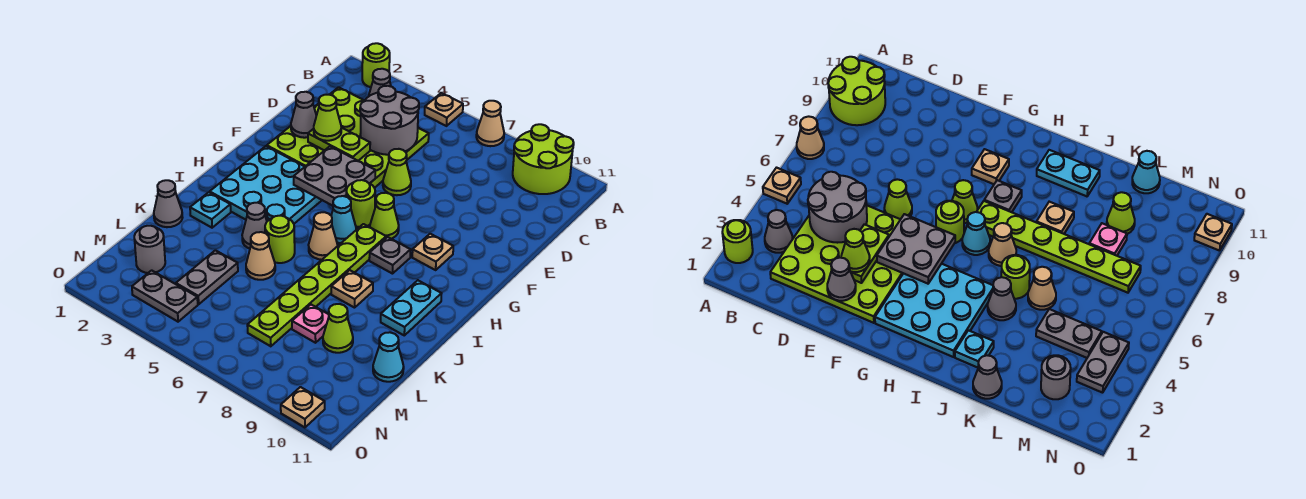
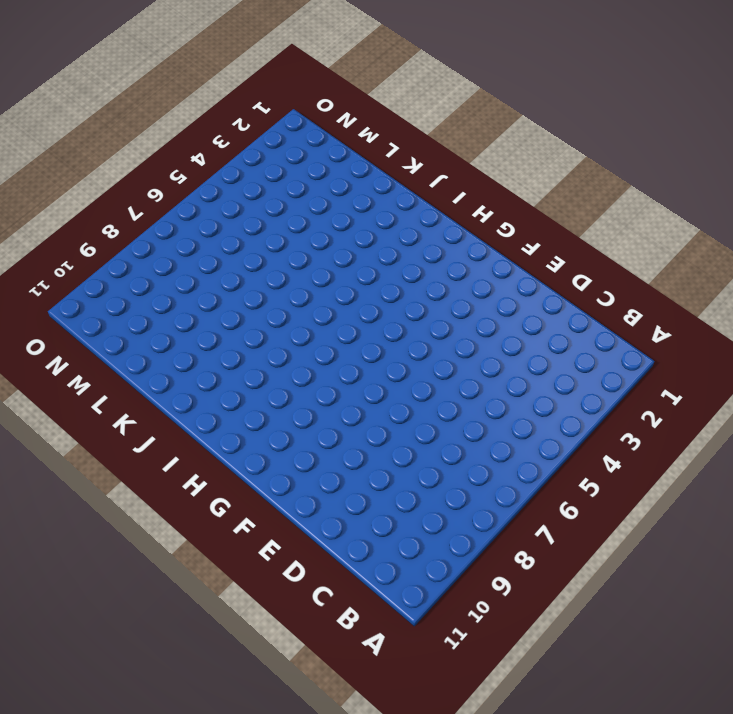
none -> lime round brick A2 level 1
none -> tan plate A5 level 1
none -> tan cone A7 level 1
none -> lime round brick A9:B10 level 1

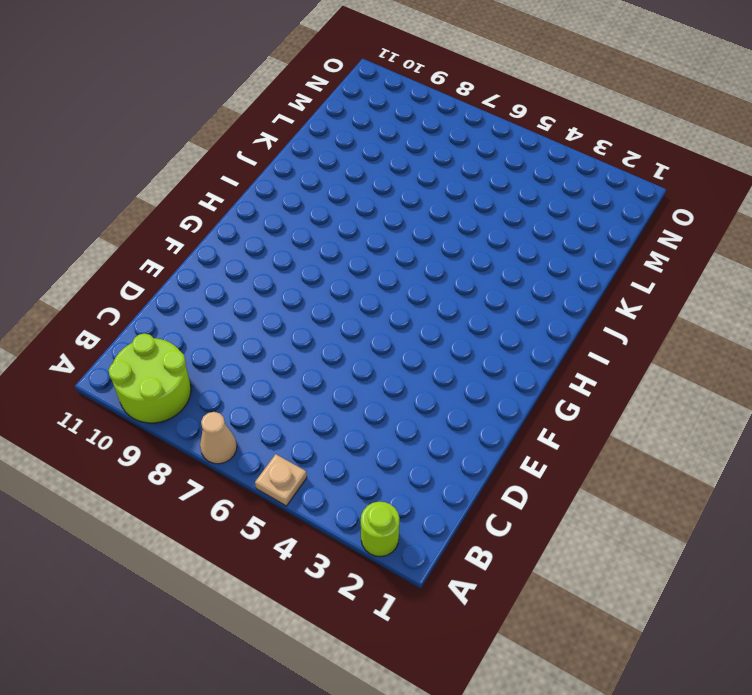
none -> grey cone B3 level 1
none -> lime plate C2:F5 level 1
none -> lime cone E6 level 1
none -> cyan plate G2:I4 level 1

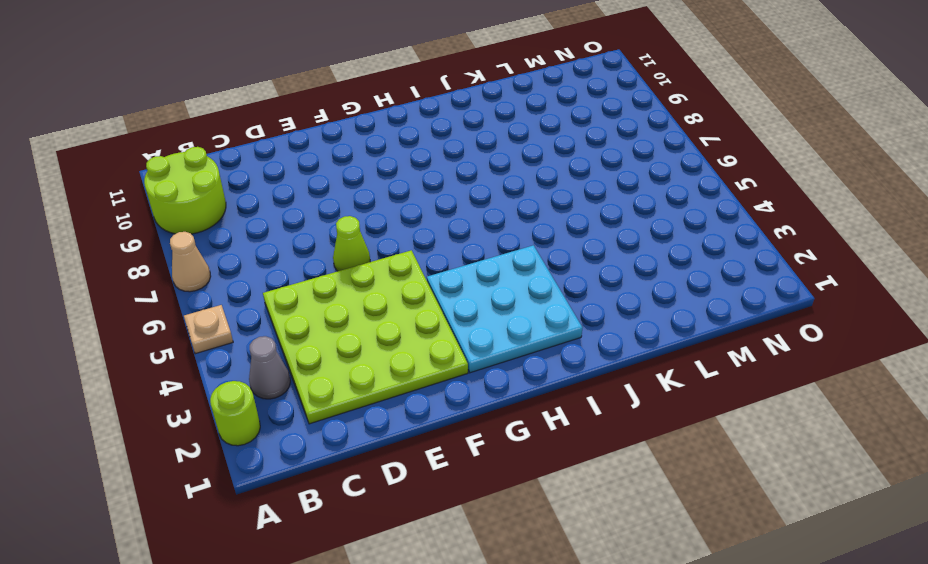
none -> lime round brick G6 level 1
none -> lime cone G7 level 1
none -> tan plate G9 level 1
none -> cyan cone H6 level 1

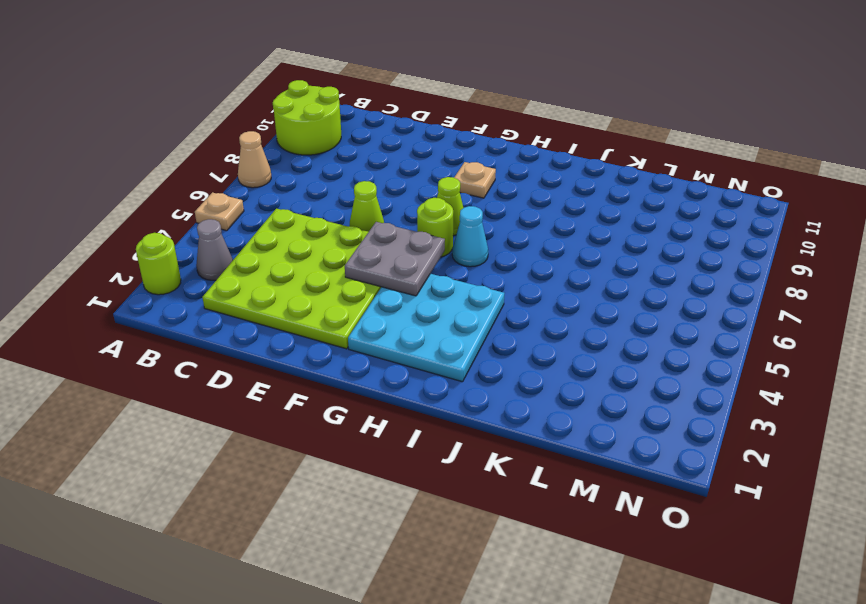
none -> lime plate H7:M7 level 1
none -> grey plate H8 level 1
none -> tan cone I6 level 1
none -> cyan plate I10:J10 level 1

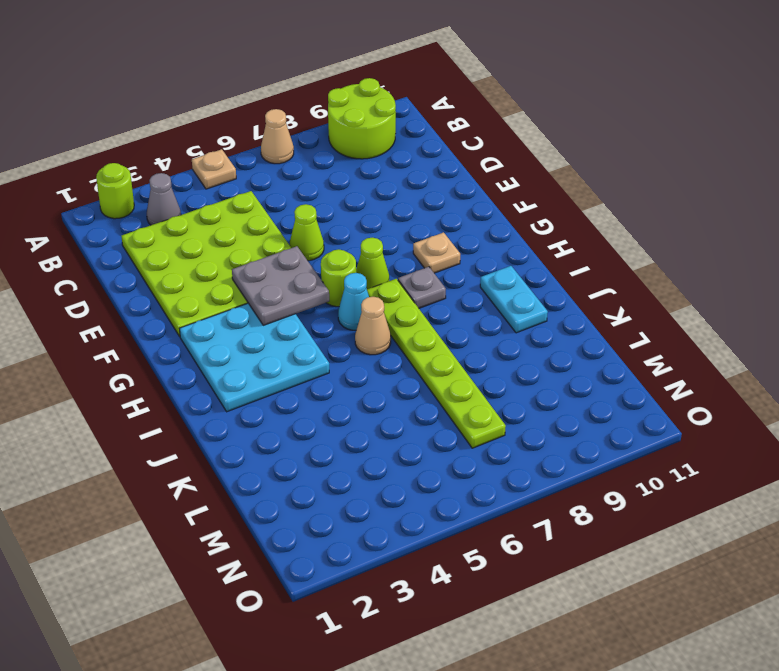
none -> cyan plate J2 level 1
none -> grey cone J4 level 1
none -> lime round brick J5 level 1
none -> tan plate J8 level 1

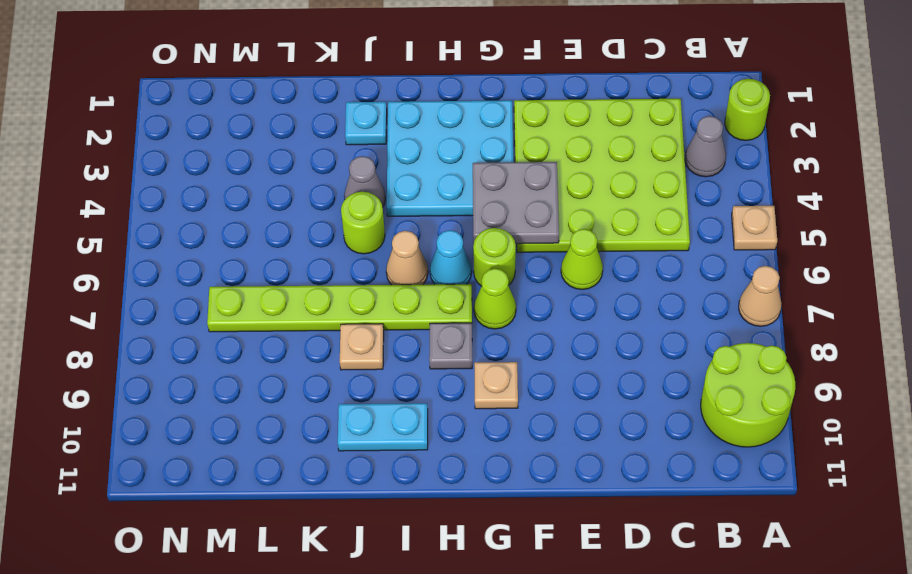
none -> grey cone K1 level 1
none -> tan cone K5 level 1
none -> grey plate L4:M4 level 1
none -> pink plate L8 level 1

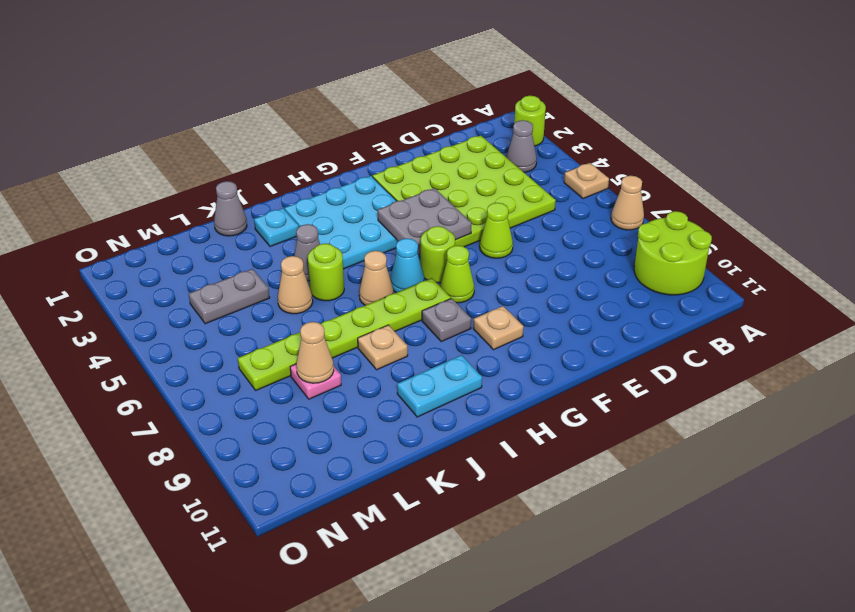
tan cone L8 level 2 -> none
none -> lime cone L9 level 1
none -> cyan cone L11 level 1
none -> grey round brick M2 level 1
none -> grey plate N3:N4 level 1

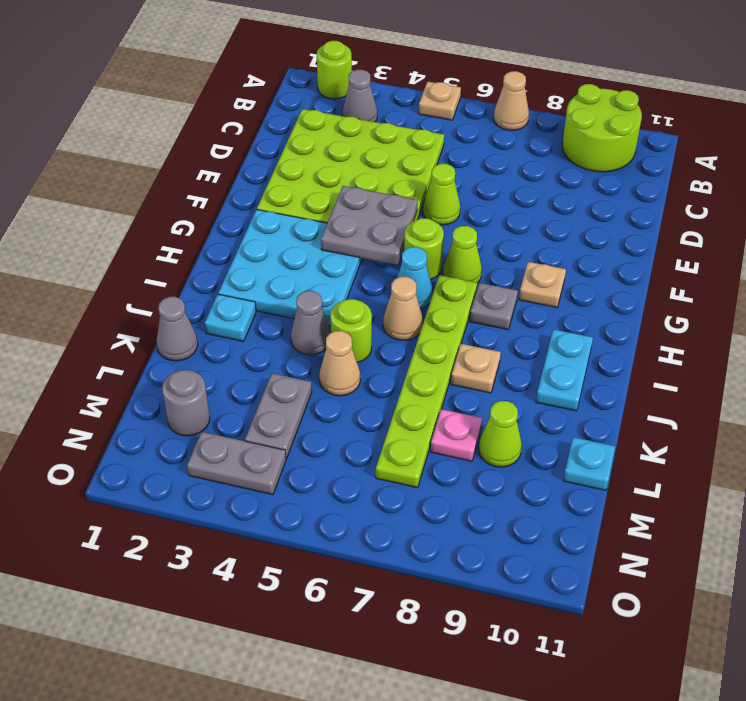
cyan plate L11 level 1 -> cyan cone L11 level 1
none -> tan plate O10 level 1
none -> grey round brick C4:D5 level 2
none -> grey cone E2 level 2
none -> lime plate E3:E4 level 2

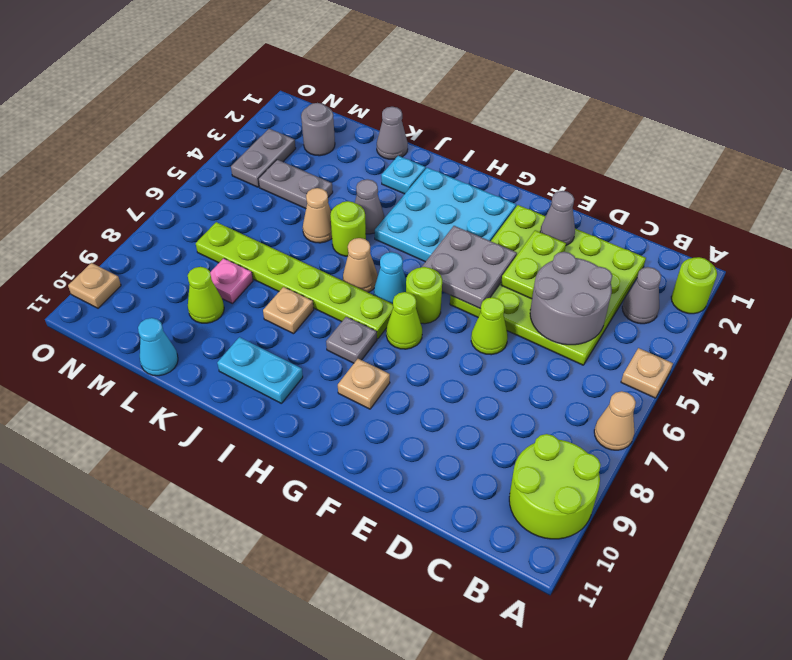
none -> lime cone E3 level 3

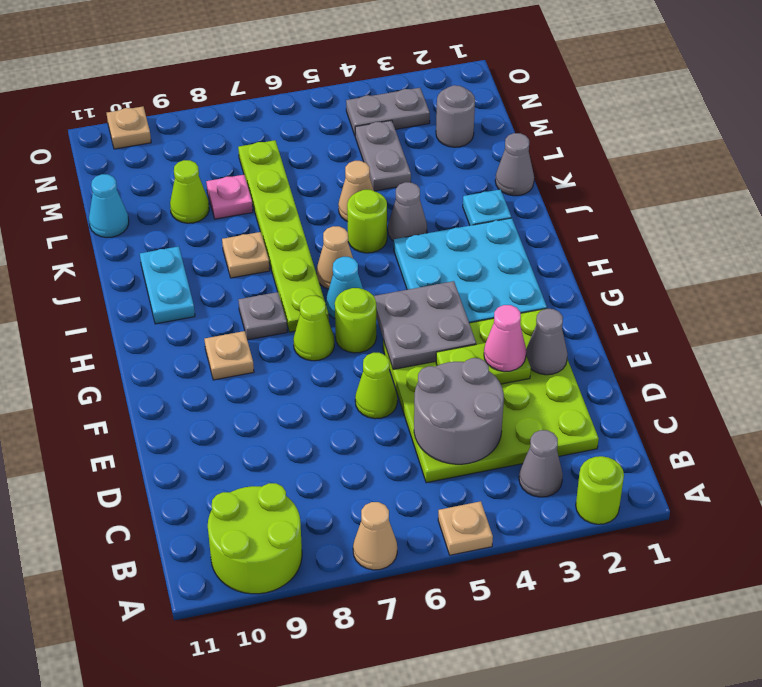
pink cone E3 level 3 -> lime cone E3 level 3

